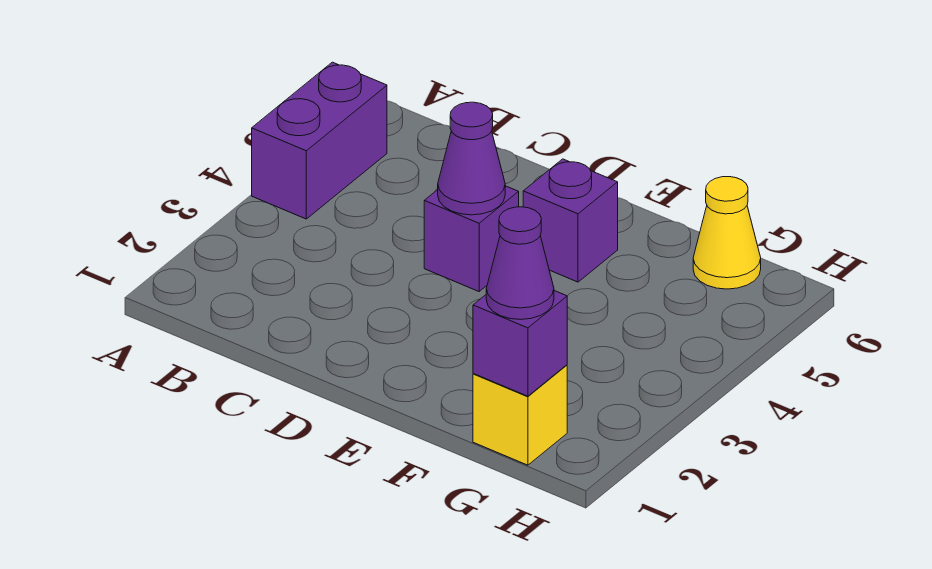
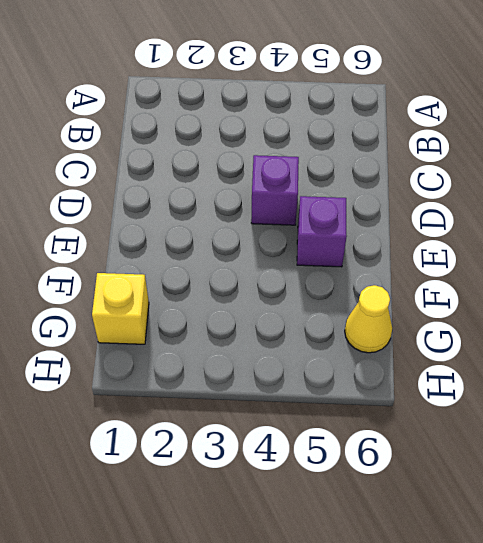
none -> purple brick A4:A5 level 1
none -> purple cone D4 level 2

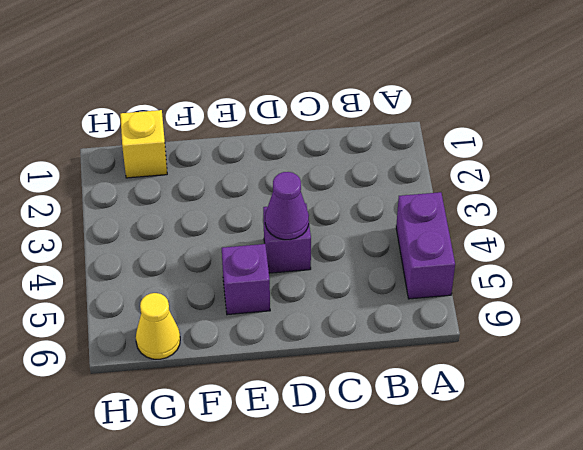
none -> purple brick G1 level 2
none -> purple cone G1 level 3

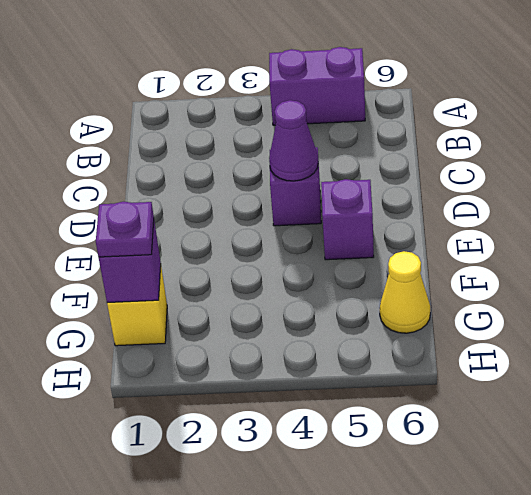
purple plate G1 level 3 -> purple cone G1 level 3

